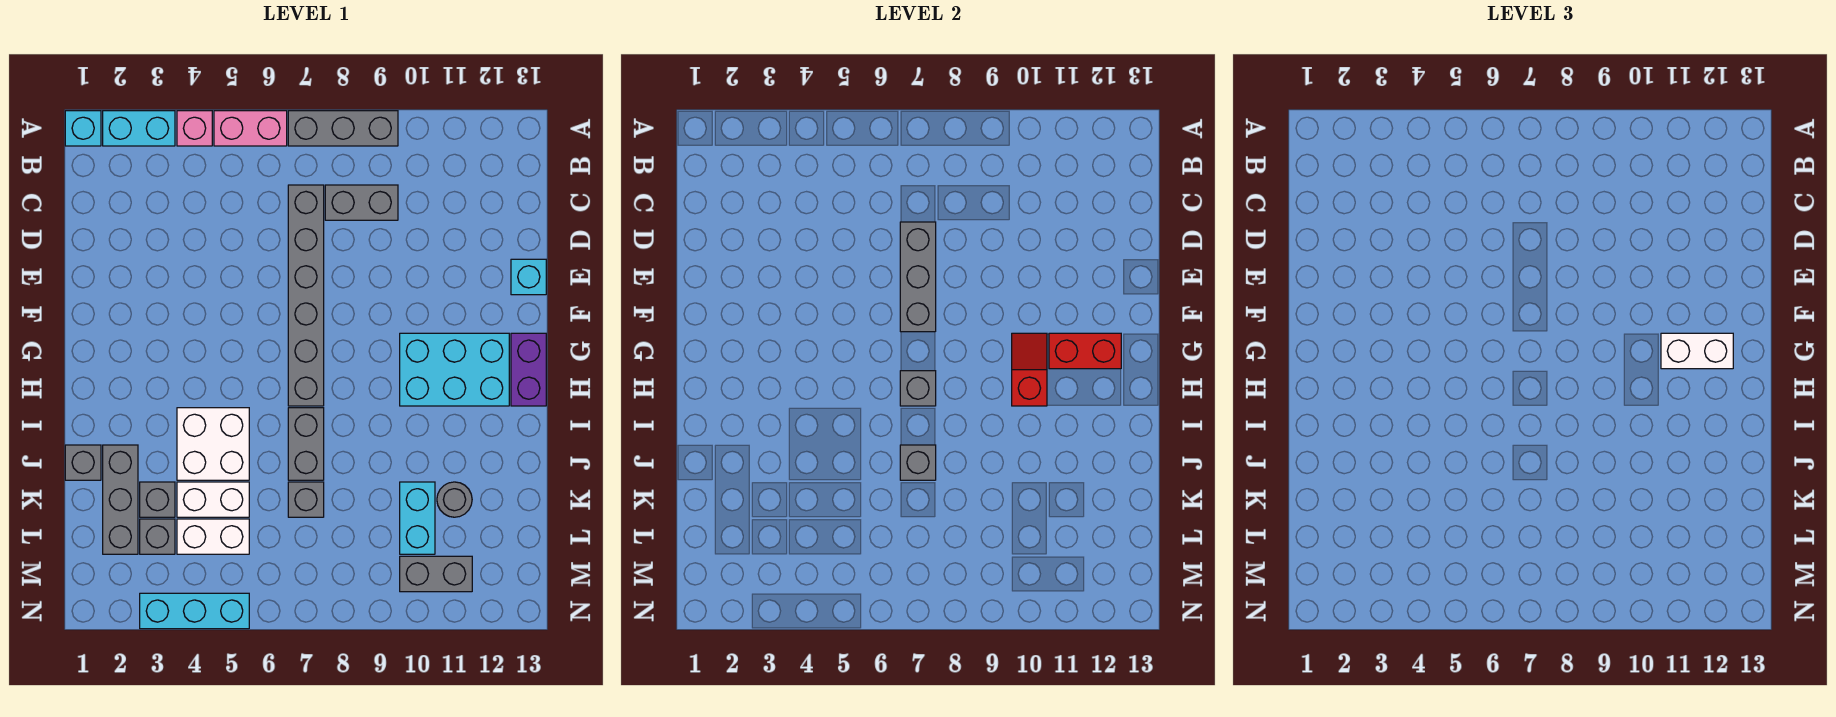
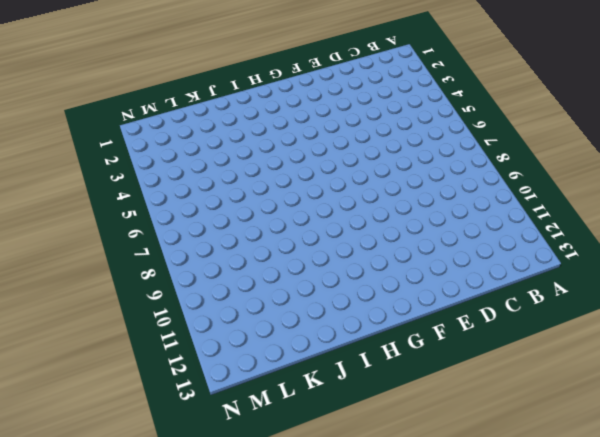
none -> cyan brick A1 level 1
none -> cyan brick A2:A3 level 1
none -> pink brick A4 level 1

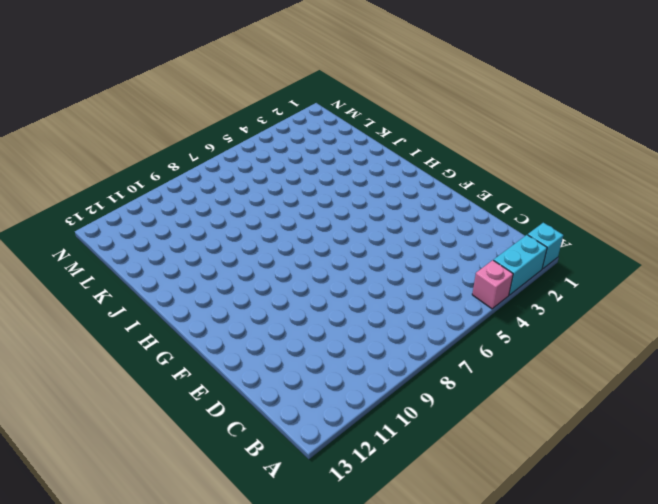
none -> pink brick A5:A6 level 1
none -> grey brick A7:A9 level 1
none -> grey brick C7:H7 level 1

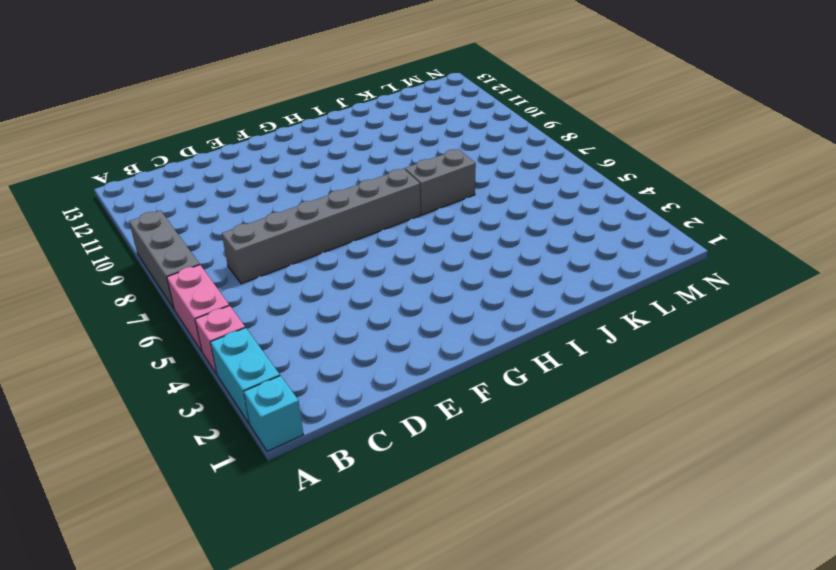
none -> grey brick C8:C9 level 1
none -> cyan brick E13 level 1
none -> cyan brick G10:H12 level 1

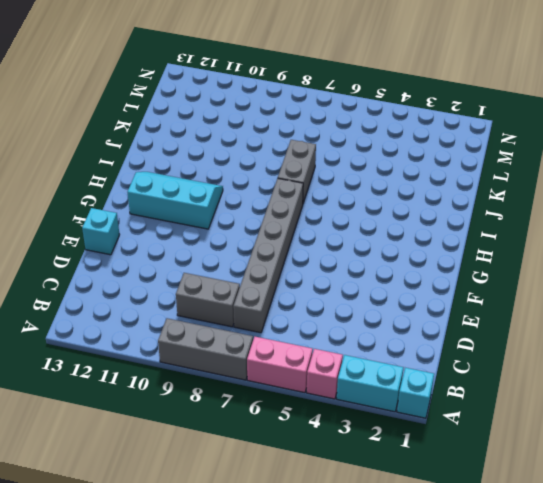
cyan slope G10:H12 level 1 top G -> cyan brick G10:H12 level 1
none -> purple brick G13:H13 level 1
none -> white brick I4:J5 level 1
none -> grey brick J1 level 1

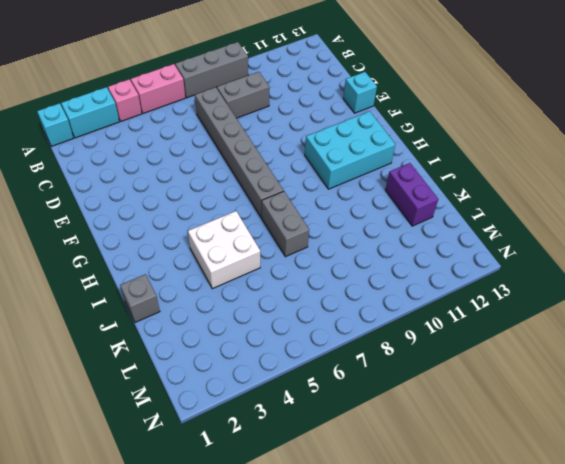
purple brick J12:K12 level 1 -> purple brick G13:H13 level 1
none -> grey brick J2:L2 level 1
none -> grey brick K3 level 1
none -> white brick K4:K5 level 1

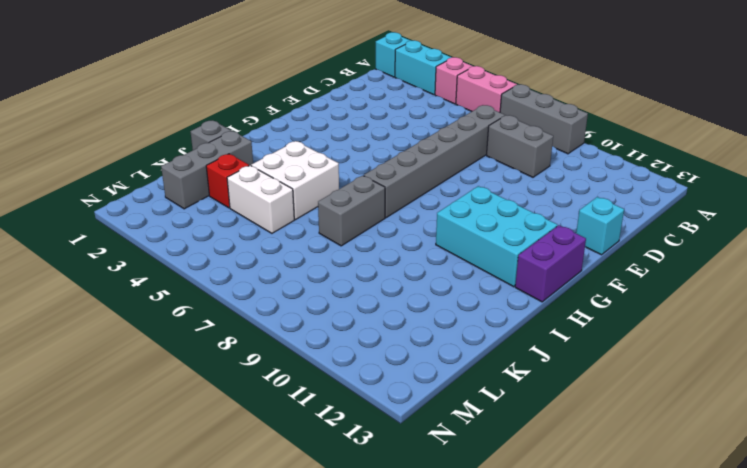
red brick K3 level 1 -> grey brick K3 level 1
none -> grey brick K7 level 1
none -> cyan brick K10:L10 level 1
none -> grey round brick K11 level 1

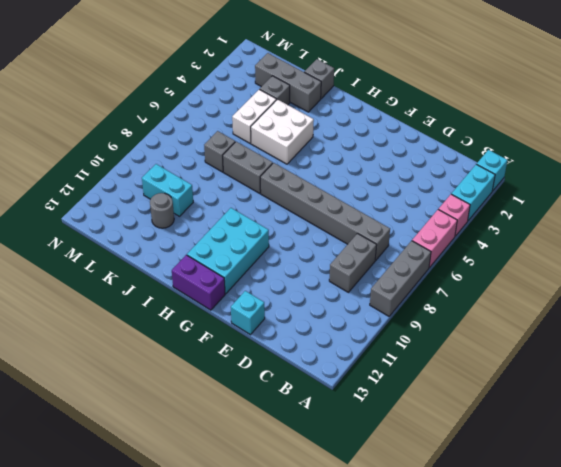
none -> grey brick L3 level 1
none -> white brick L4:L5 level 1
none -> grey brick M10:M11 level 1

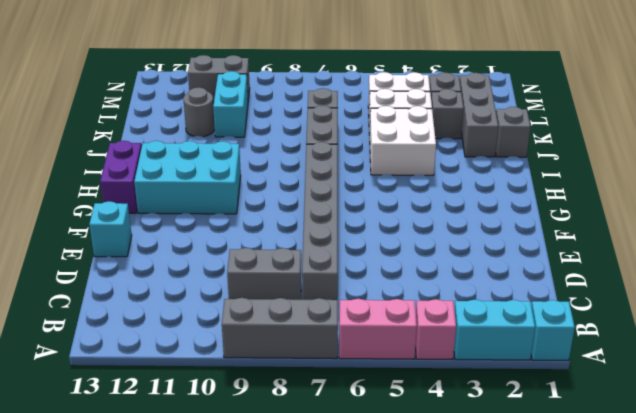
none -> cyan brick N3:N5 level 1
none -> grey brick D7:F7 level 2
none -> red slope G10:H10 level 2 top H

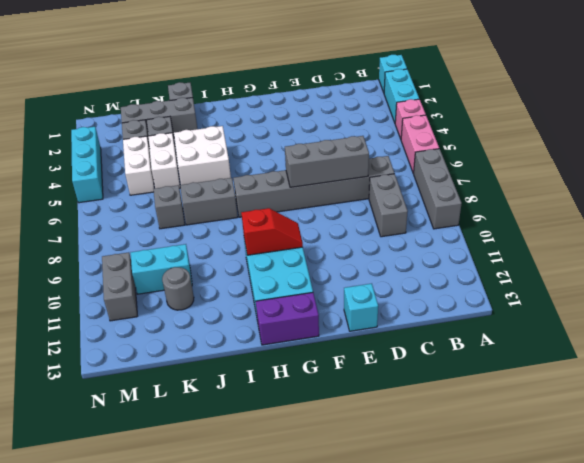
none -> red brick G11:G12 level 2
none -> grey brick H7 level 2
none -> grey brick J7 level 2

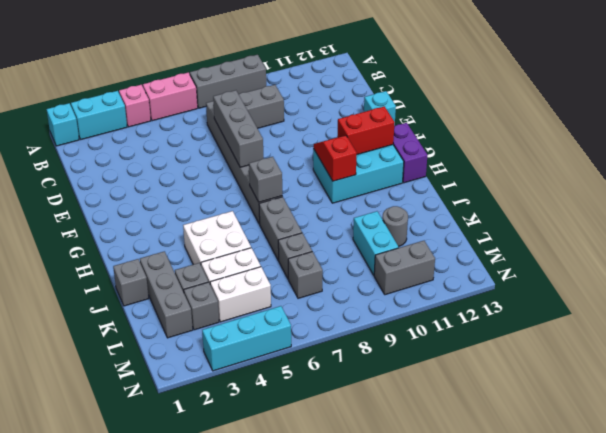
grey brick L7 level 1 -> grey brick J7 level 2
none -> white brick G11:G12 level 3

